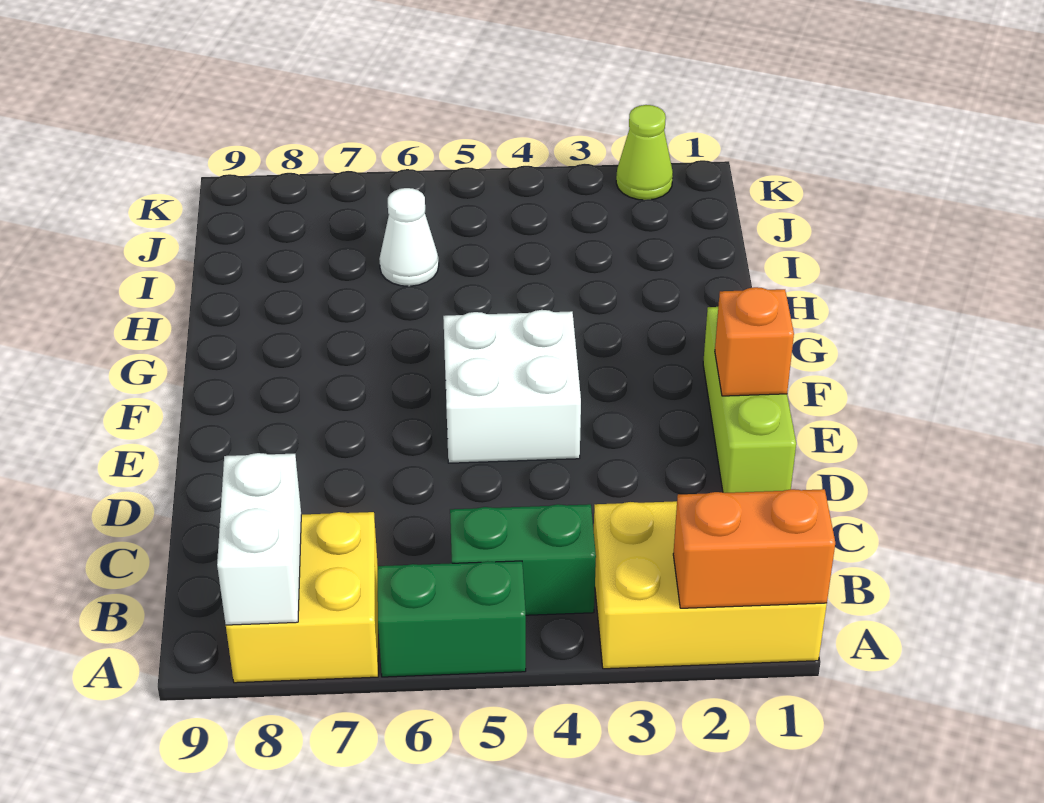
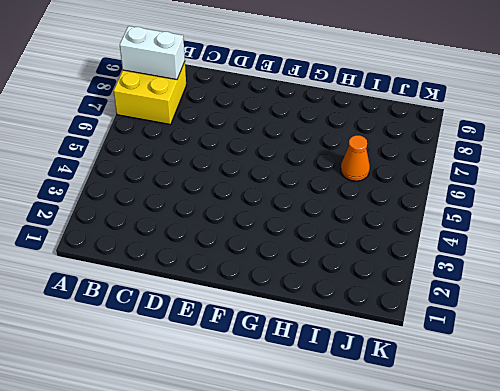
orange cone I6 level 1 -> white cone I6 level 1
none -> yellow brick A1:B3 level 1
none -> green brick A5:A6 level 1

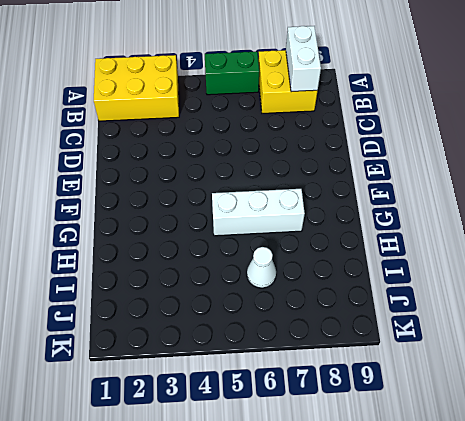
white brick G5:G7 level 1 -> none
none -> green brick B4:B5 level 1
none -> lime brick D1:F1 level 1

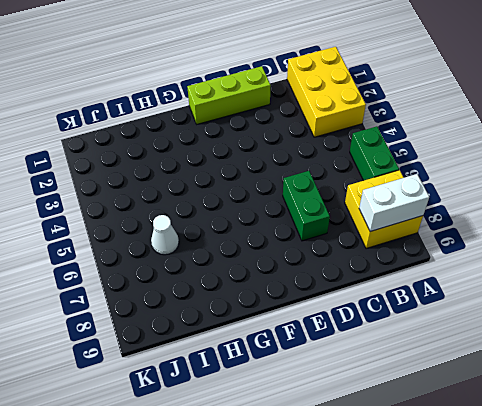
green brick D6:D7 level 1 -> green brick B4:B5 level 1
none -> white brick E4:F5 level 1
none -> lime cone K2 level 1

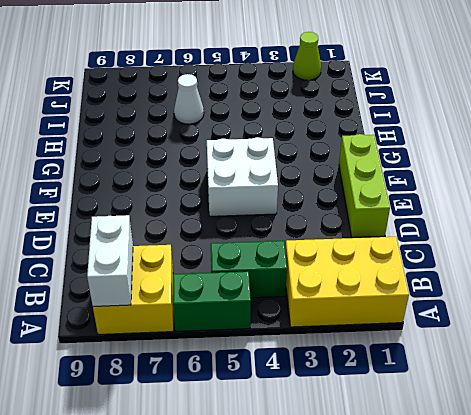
none -> orange brick A1:A2 level 2
none -> orange brick E1 level 2

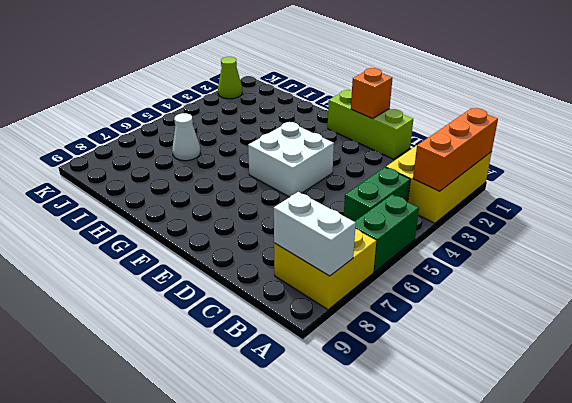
orange brick A1:A3 level 2 -> orange brick A1:A2 level 2

